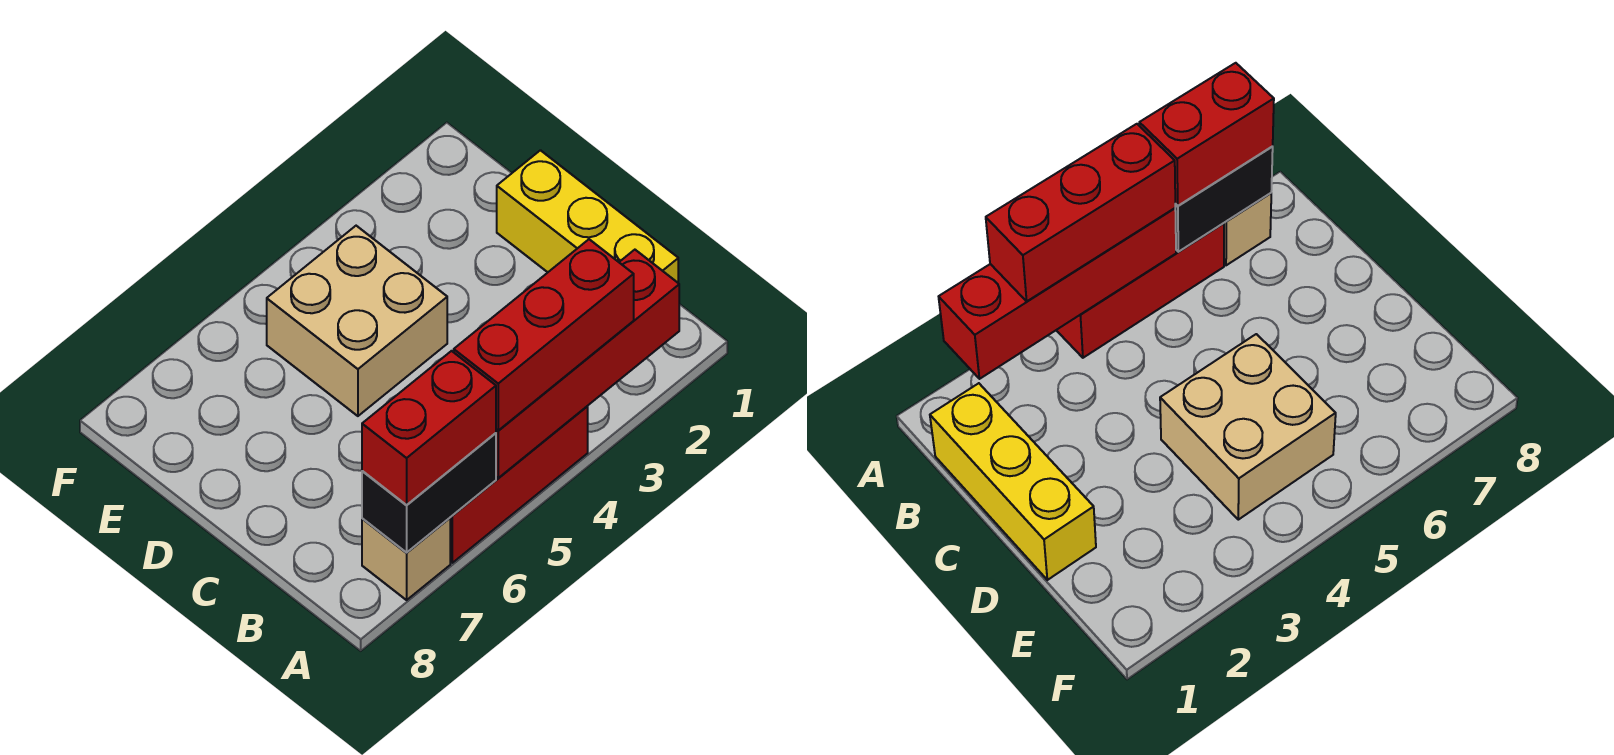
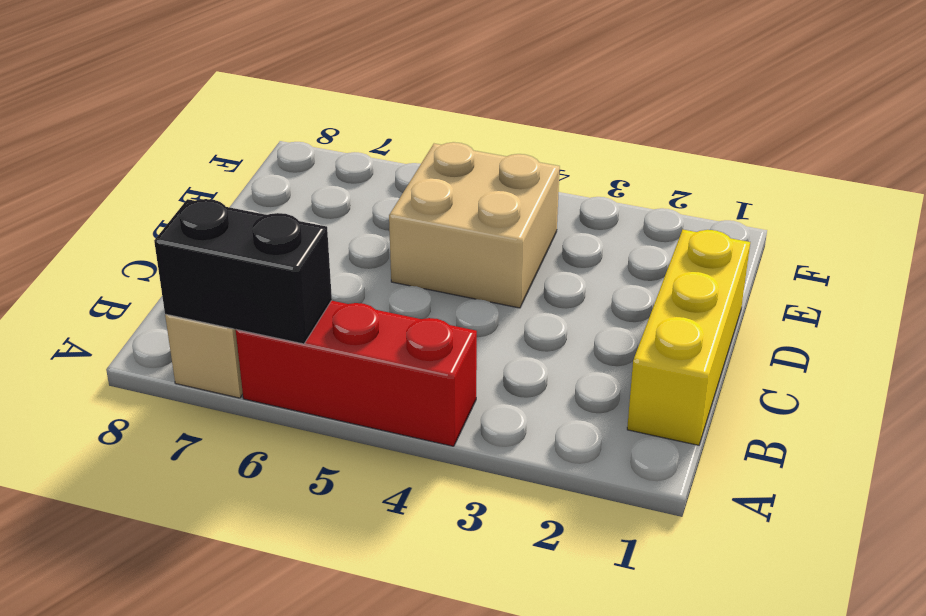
none -> red brick A2:A5 level 2
none -> red brick A3:A5 level 3

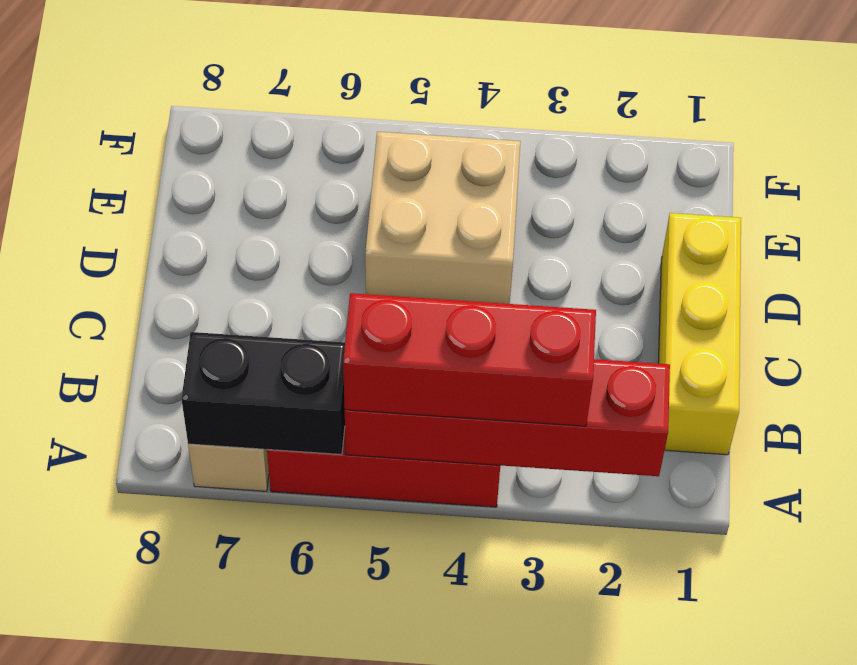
none -> red brick A6:A7 level 3

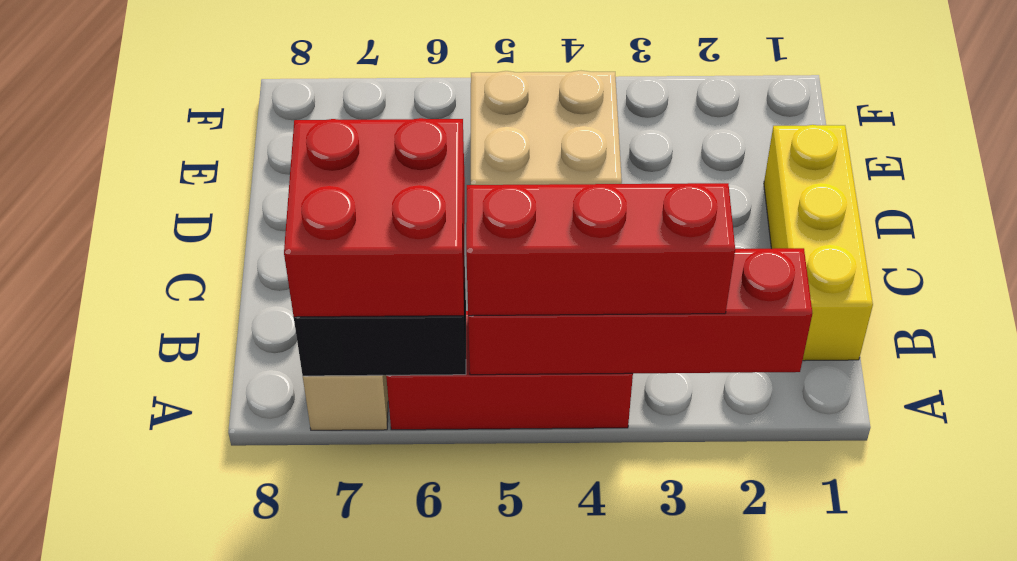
red brick A6:B7 level 3 -> red brick A6:A7 level 3

